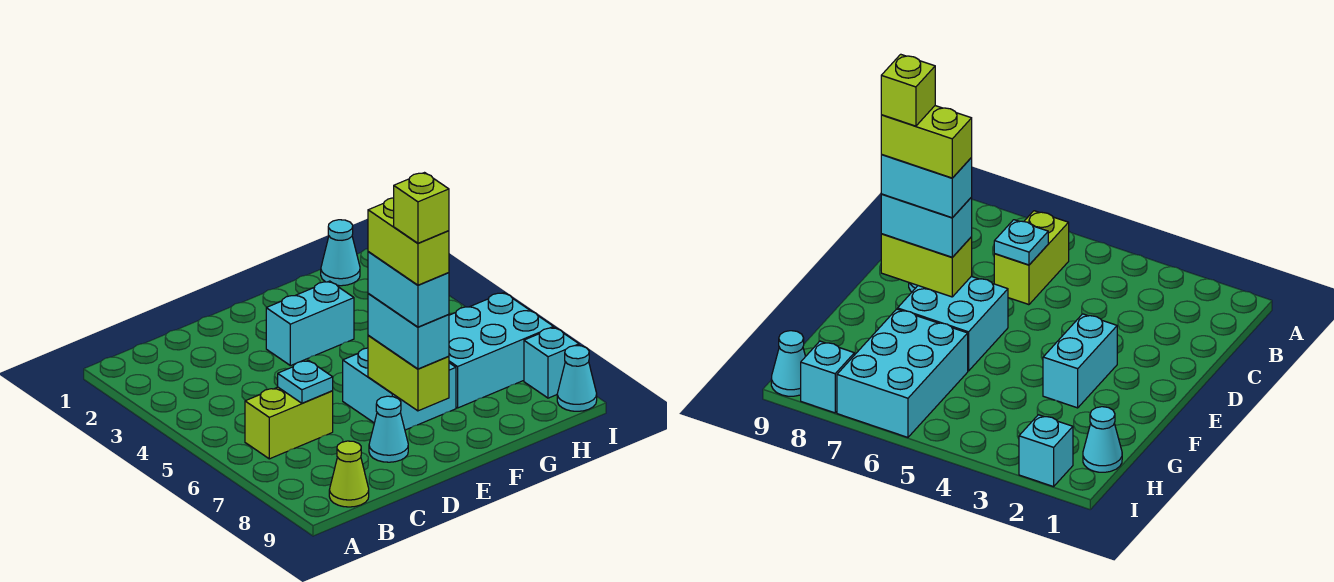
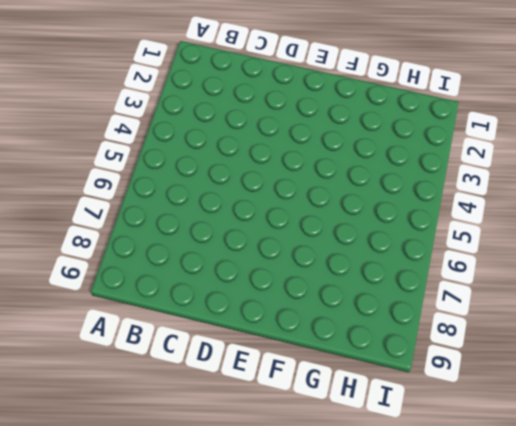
none -> lime brick B6:C6 level 1
none -> lime cone B9 level 1
none -> cyan cone D8 level 1

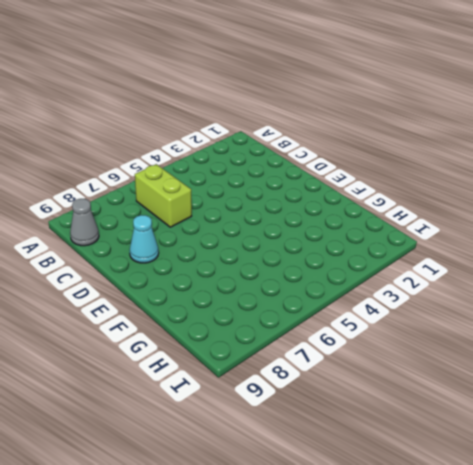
grey cone B9 level 1 -> lime cone B9 level 1
none -> cyan brick E3:F3 level 1
none -> cyan brick E6:F7 level 1
none -> cyan brick G6:I7 level 1

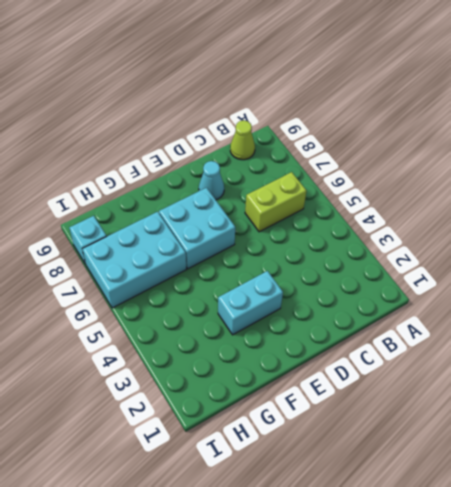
none -> cyan cone H1 level 1
none -> cyan brick I2 level 1
none -> cyan cone I9 level 1

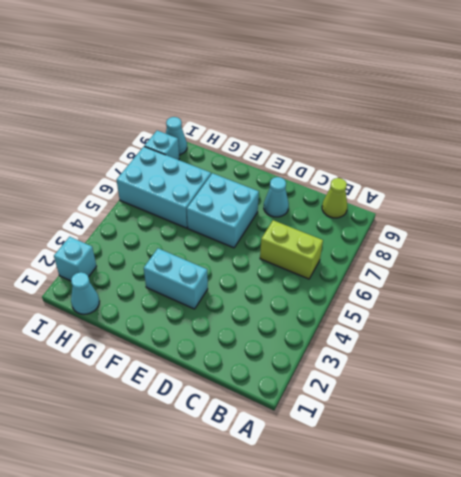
none -> cyan plate C6 level 2
none -> lime brick E7:E8 level 2
none -> cyan brick E7:E8 level 3

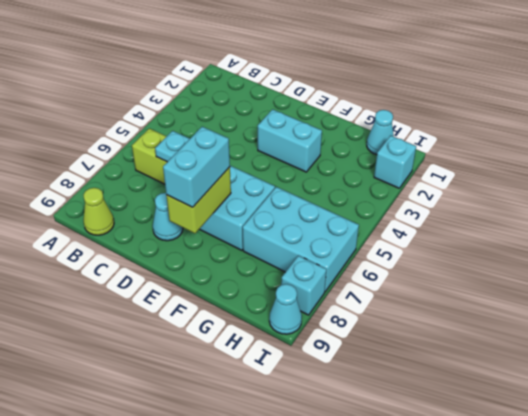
none -> cyan brick E7:E8 level 4
none -> lime brick E7:E8 level 5
none -> lime brick E8 level 6

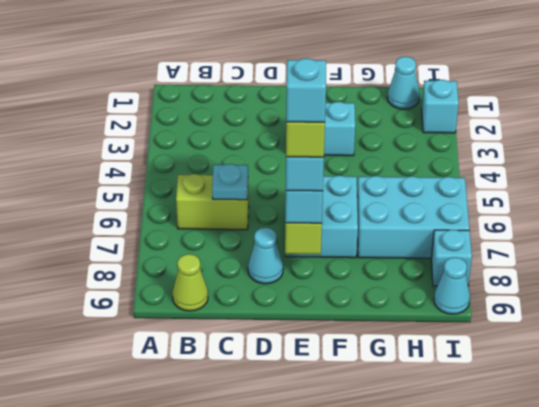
cyan brick E8 level 6 -> lime brick E8 level 6

